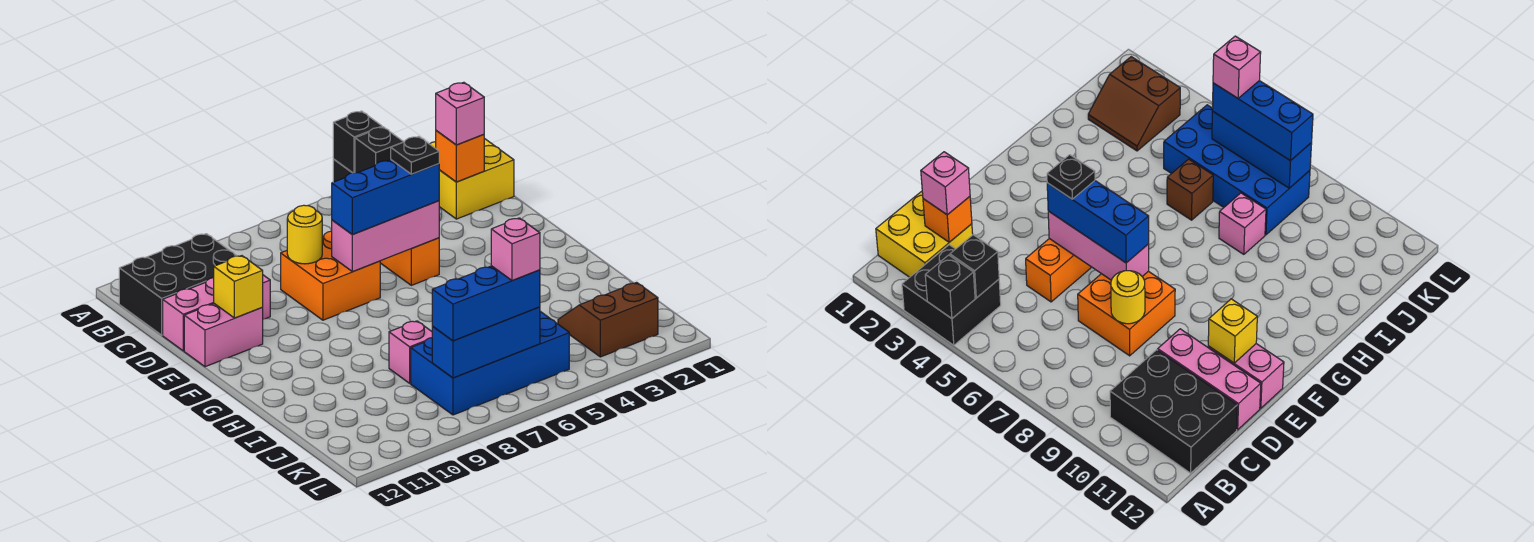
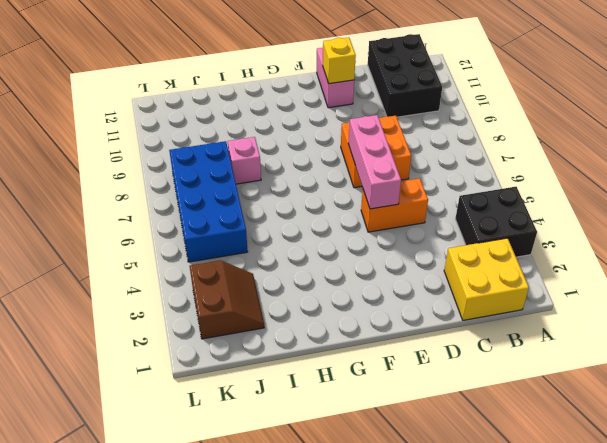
none -> pink brick D10:D12 level 1
none -> brown brick I6 level 1
none -> black brick A4 level 2

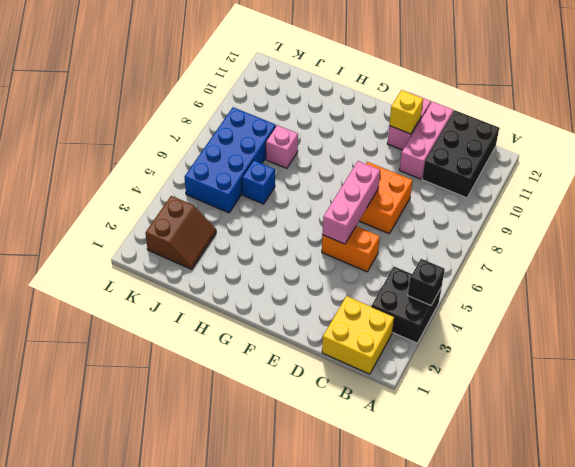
blue brick I6 level 1 -> brown brick I6 level 1
none -> black brick B4 level 2
none -> orange brick C2 level 2
none -> yellow round brick D8 level 2

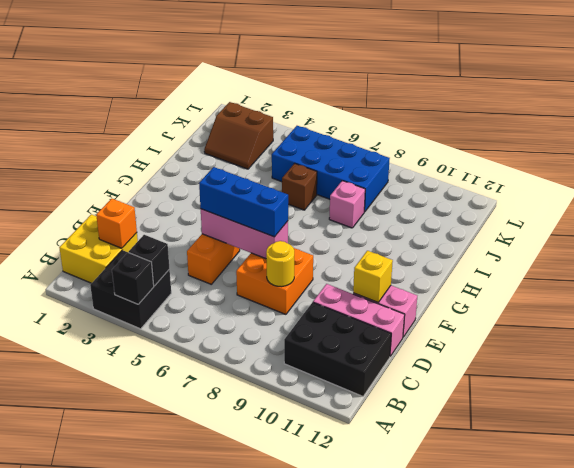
none -> blue brick K6:K8 level 2
none -> pink brick C2 level 3
none -> blue brick K6:K8 level 3

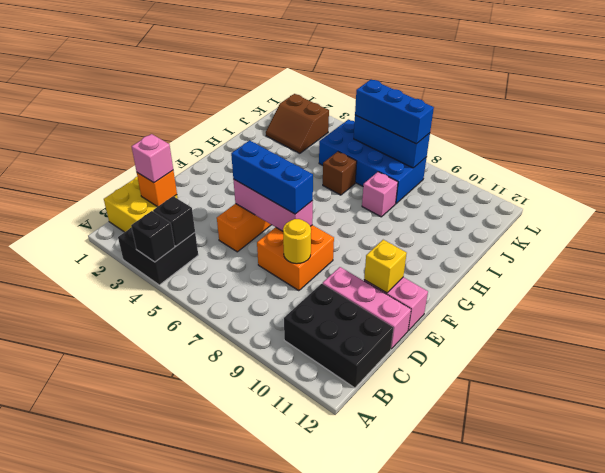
none -> black plate E5 level 4
none -> pink brick K6 level 4

